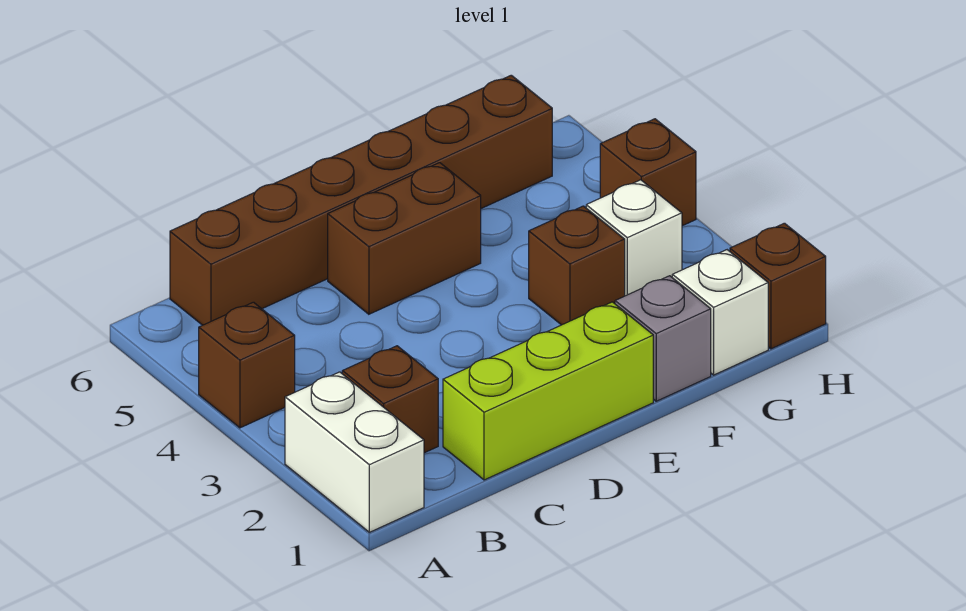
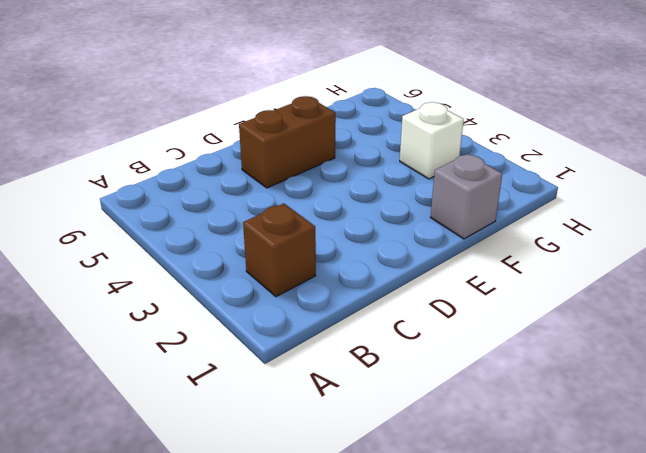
none -> white brick A1:A2 level 1
none -> brown brick A4 level 1
none -> brown brick B6:G6 level 1

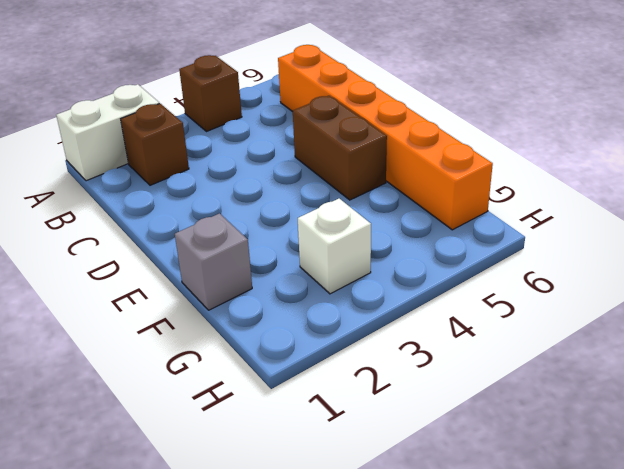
orange brick B6:G6 level 1 -> brown brick B6:G6 level 1
none -> lime brick C1:E1 level 1
none -> brown brick F3 level 1
none -> white brick G1 level 1

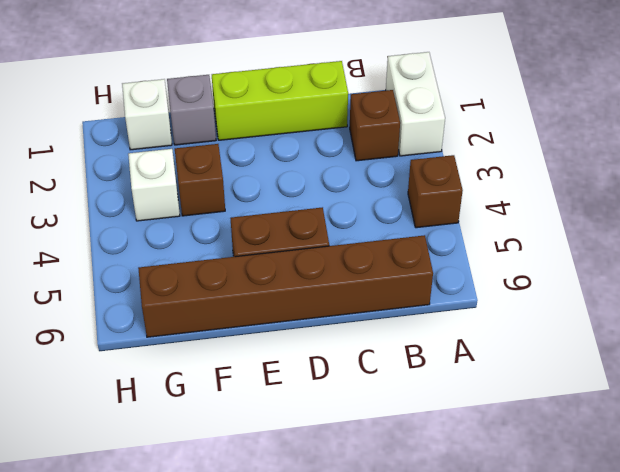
none -> brown brick H1 level 1
none -> brown brick H4 level 1

